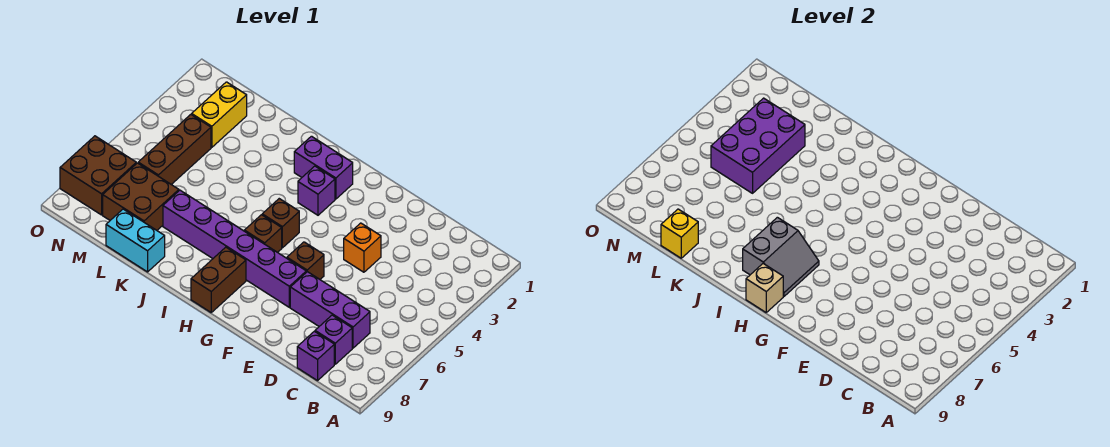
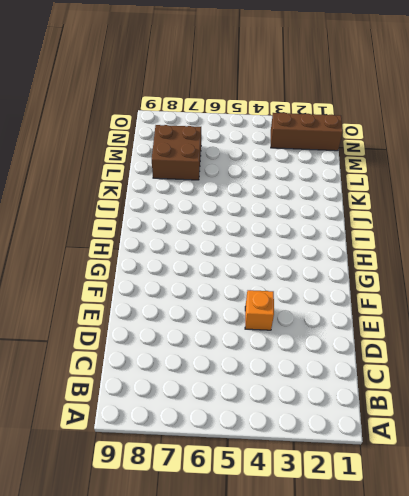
brown brick N1:N3 level 1 -> brown brick M4:M6 level 1
none -> purple brick C7:E7 level 1
none -> purple brick C8 level 1
none -> purple brick C9 level 1

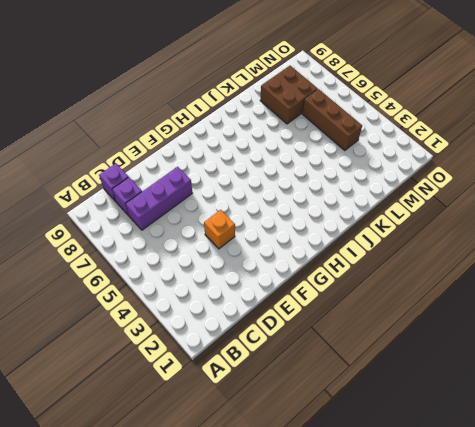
none -> brown brick F6 level 1
none -> purple brick F7:K7 level 1
none -> purple brick H2:I2 level 1

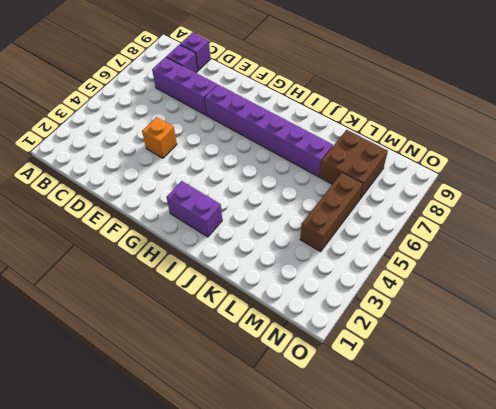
none -> brown brick F6 level 1
none -> purple brick H3 level 1
none -> brown brick H5 level 1

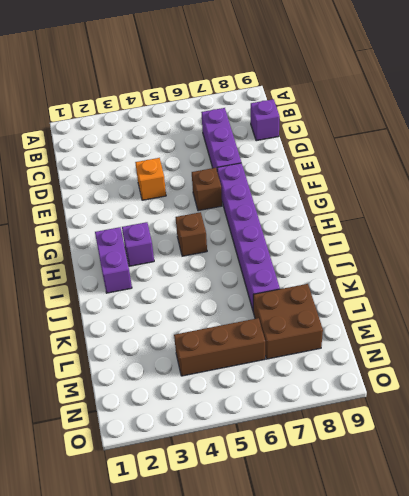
none -> purple brick C8 level 1
none -> brown brick H6 level 1
none -> brown brick H8:H9 level 1

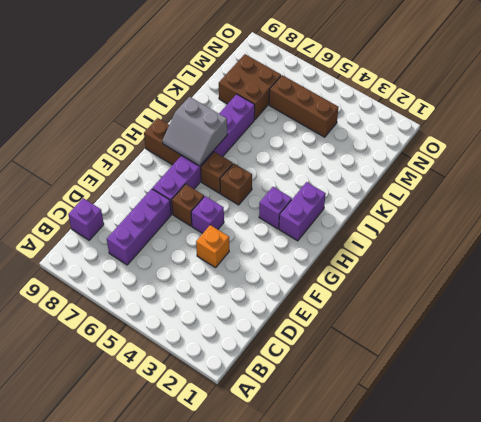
purple brick F5 level 1 -> purple brick C8 level 1
none -> cyan brick K9:L9 level 1
none -> yellow brick M2:M3 level 1
none -> brown brick N7:O8 level 1

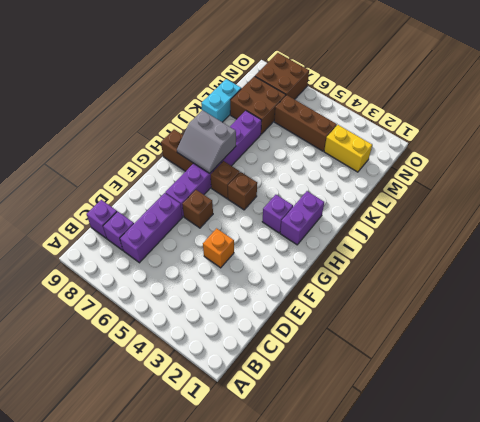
none -> tan brick H9 level 2
none -> purple brick L3:M5 level 2
none -> yellow brick L9 level 2

